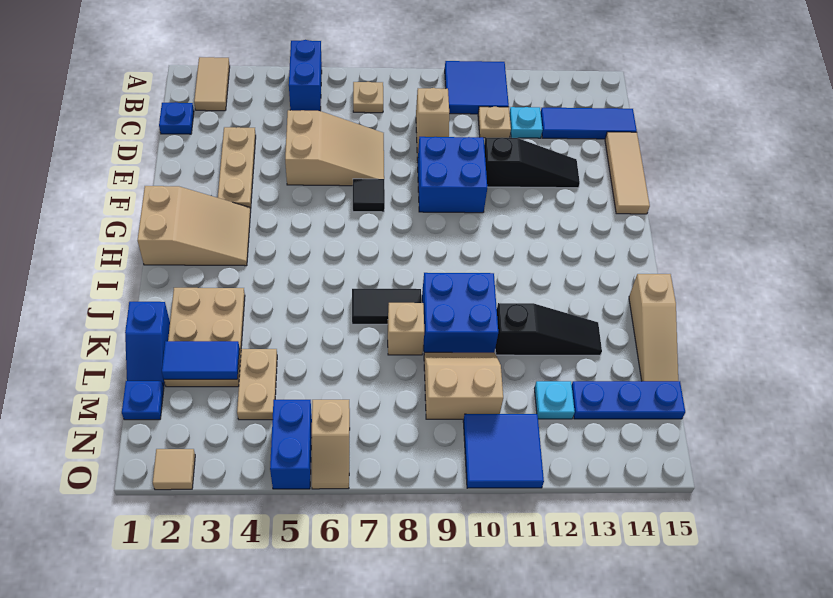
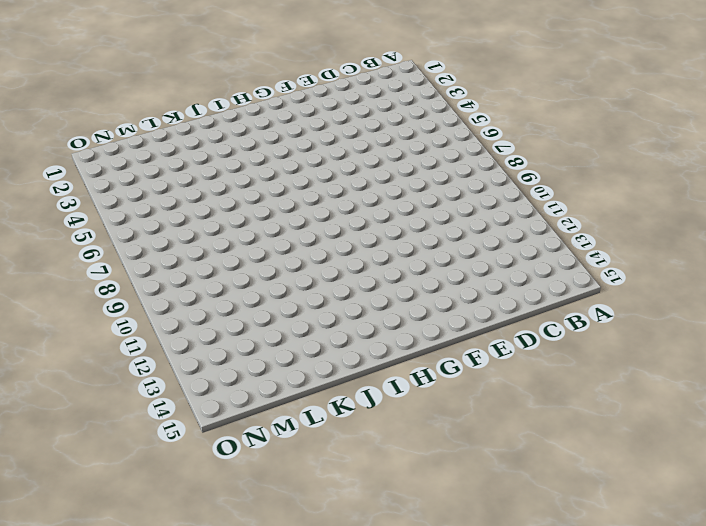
none -> tan tile A2:B2 level 1
none -> blue brick A5:B5 level 1
none -> blue tile A10:B11 level 1
none -> tan plate B7 level 1

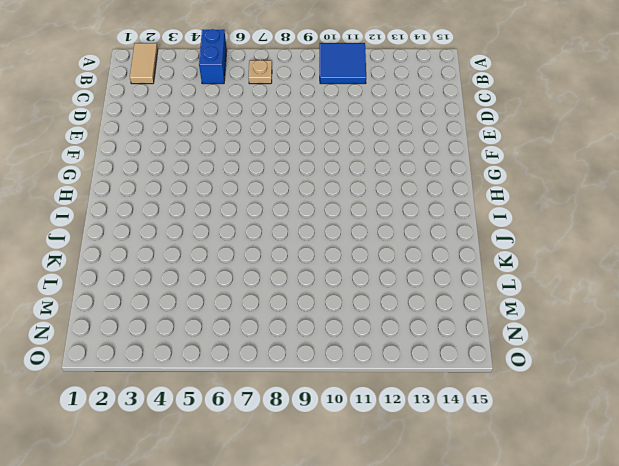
none -> blue plate C1 level 1
none -> tan slope C9:D9 level 1 top C
none -> tan plate C11 level 1
none -> cyan plate C12 level 1

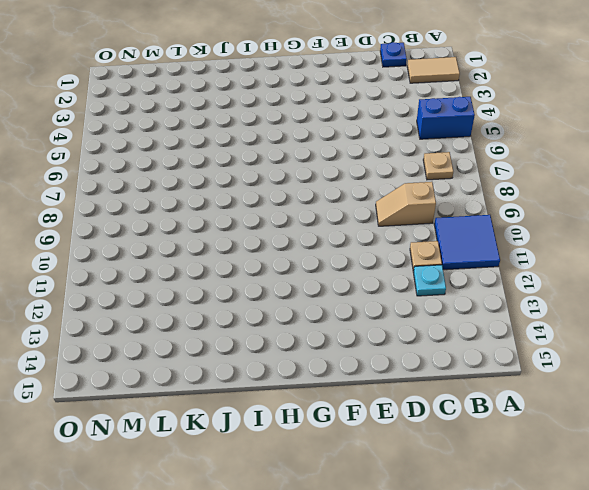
none -> blue tile C13:C15 level 1
none -> tan plate D3:F3 level 1
none -> tan slope D5:E7 level 1 top 5
none -> tan tile D15:F15 level 1

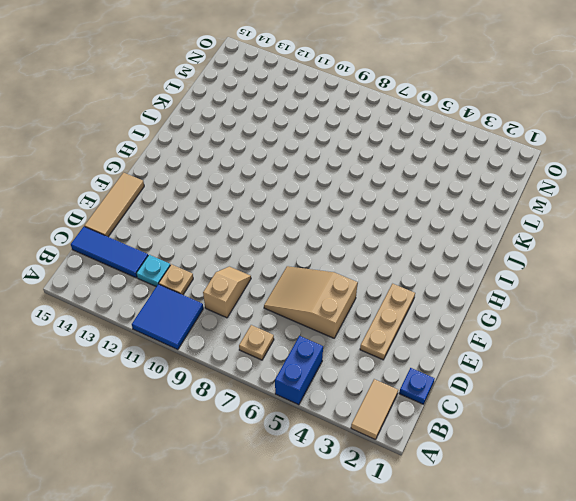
none -> blue brick E9:F10 level 1
none -> black slope E11:E13 level 1 top 11
none -> black tile F7 level 1
none -> tan slope G1:H3 level 1 top 1

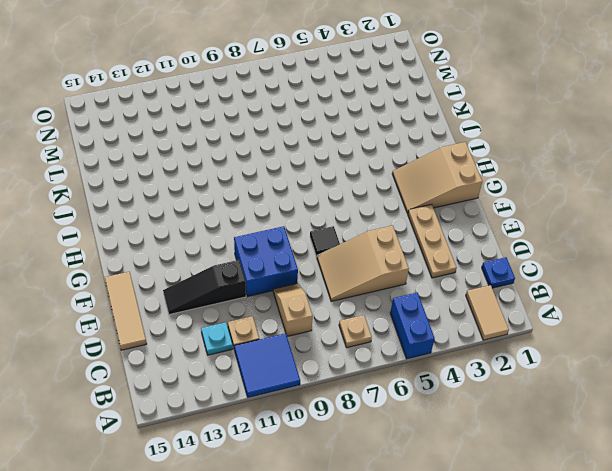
none -> blue tile C13:C15 level 1
none -> tan plate J2:L3 level 1
none -> black tile J7:J8 level 1
none -> blue brick J9:K10 level 1

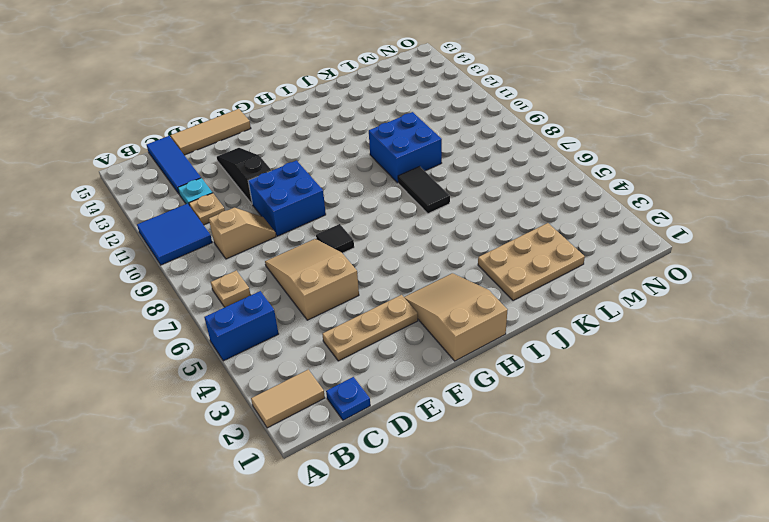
none -> tan slope J15:L15 level 1 top J
none -> blue slope K1:L1 level 1 top K
none -> tan brick K8 level 1
none -> black slope K11:K13 level 1 top 11

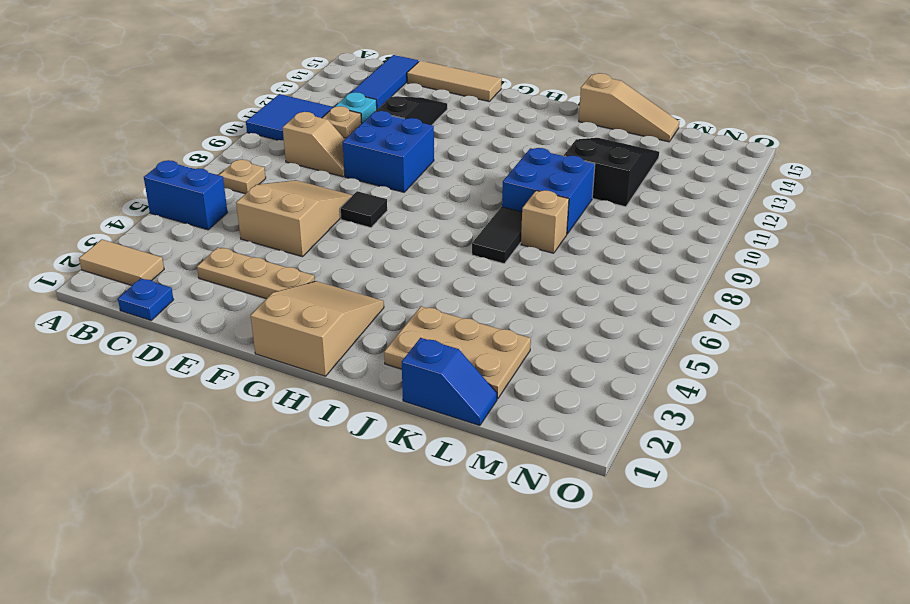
black slope K11:L13 level 1 top 11 -> black slope K11:K13 level 1 top 11
none -> tan plate L4:M4 level 1
none -> tan slope L9:M10 level 1 top M
none -> blue plate M1 level 1
none -> cyan plate M12 level 1

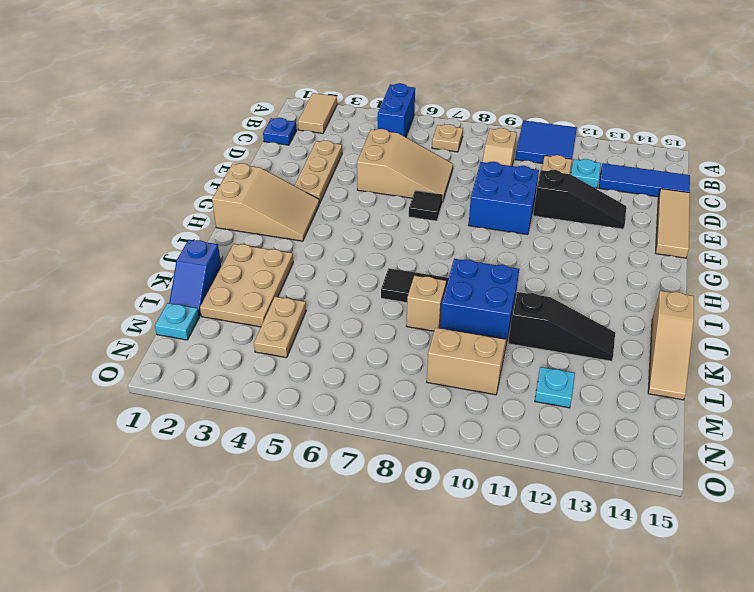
cyan plate M1 level 1 -> blue plate M1 level 1
none -> blue plate M13:M15 level 1
none -> blue brick N5:O5 level 1
none -> tan slope N6:O6 level 1 top N
none -> blue tile N10:O11 level 1

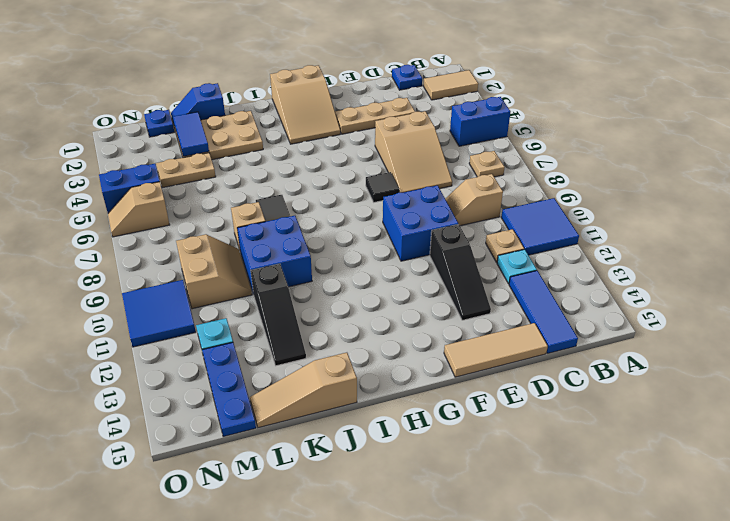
none -> tan tile O2 level 1

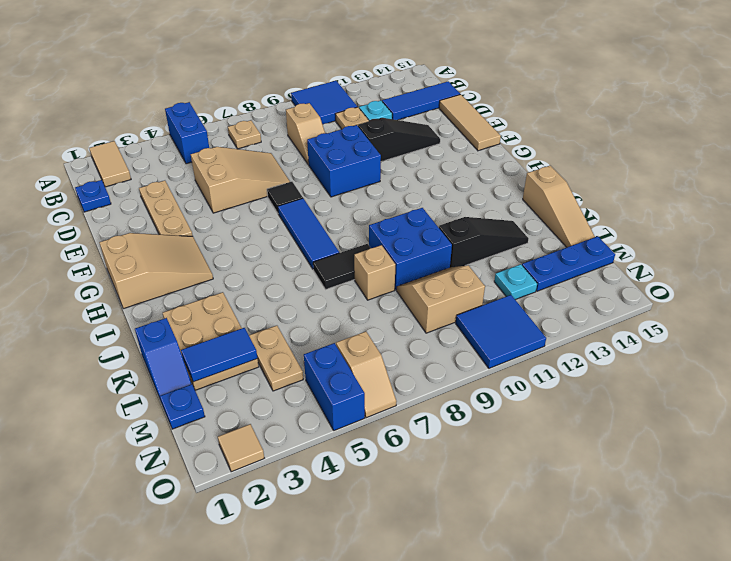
blue tile G7:I7 level 1 -> none

